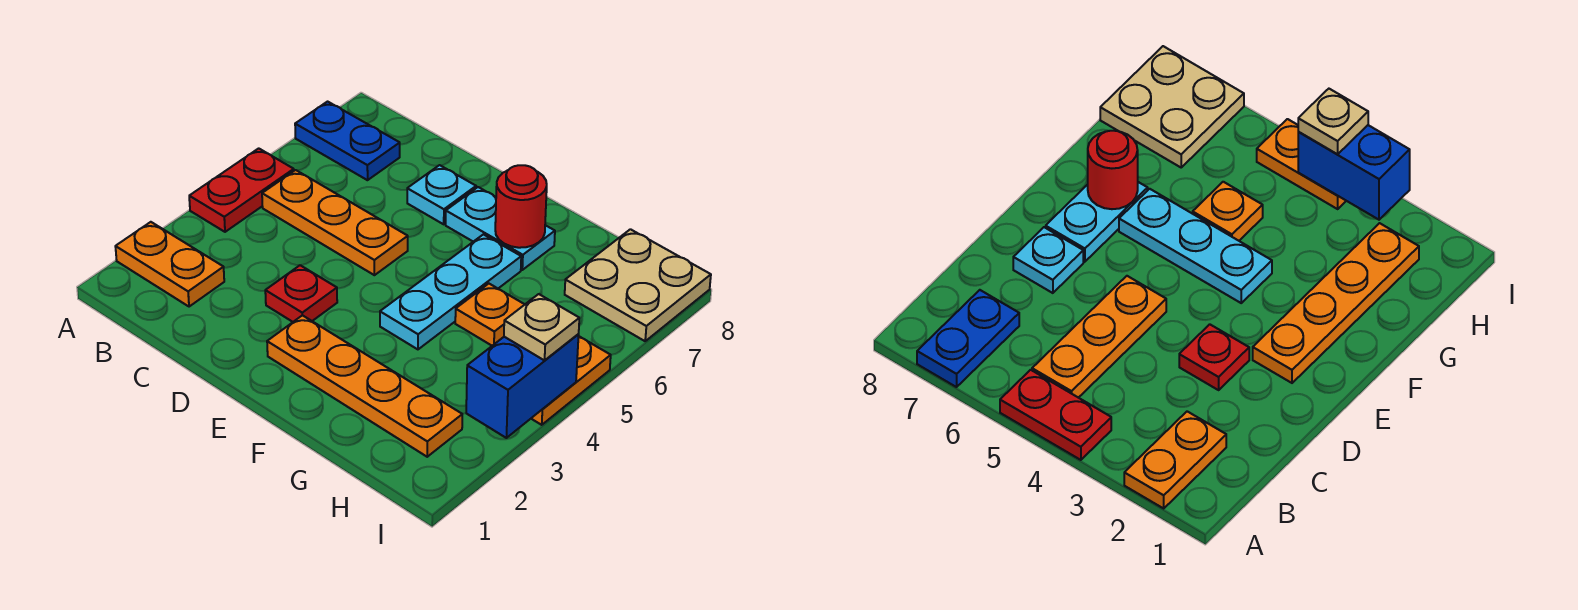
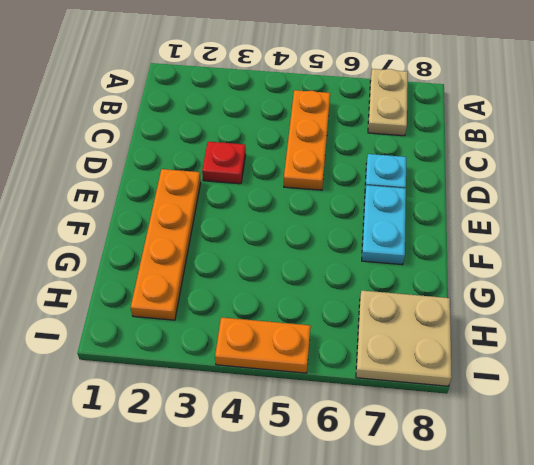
tan plate A7:B7 level 1 -> blue plate A7:B7 level 1
none -> orange plate A2:B2 level 1
none -> red plate A4:A5 level 1
none -> cyan plate F4:F6 level 1

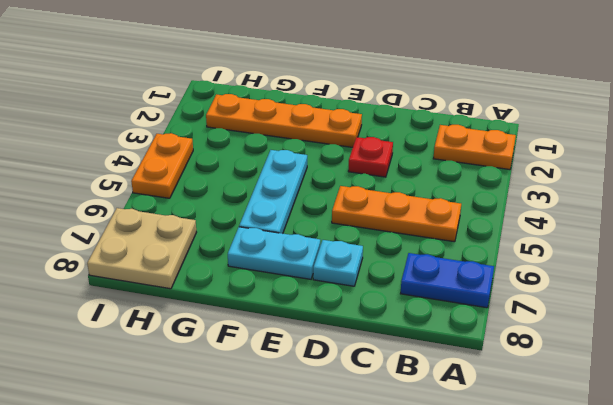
none -> red plate A4:A5 level 1
none -> orange plate G5 level 1
none -> red round brick F7 level 2

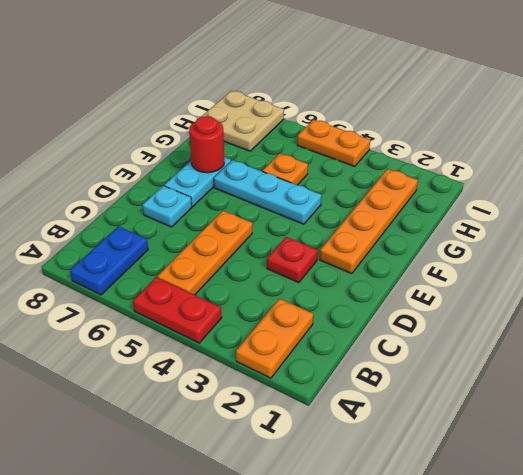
none -> blue brick I3:I4 level 2
none -> tan plate I4 level 3

